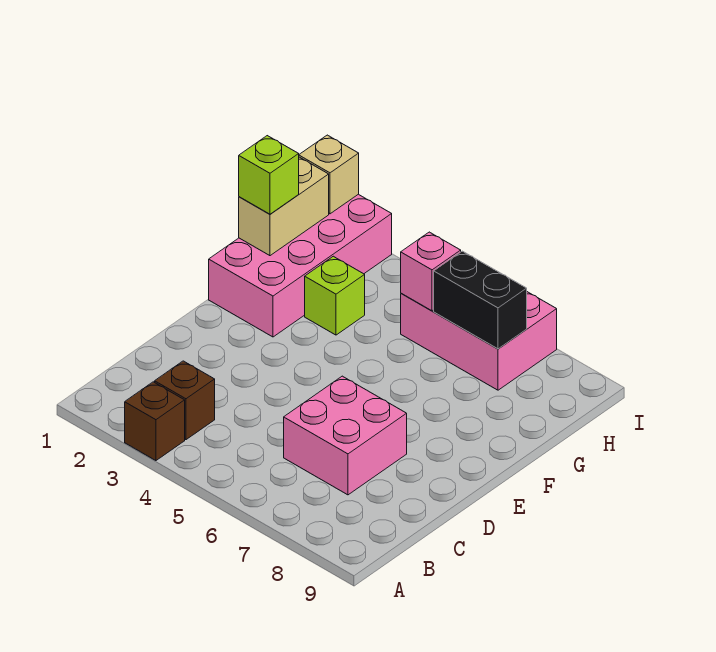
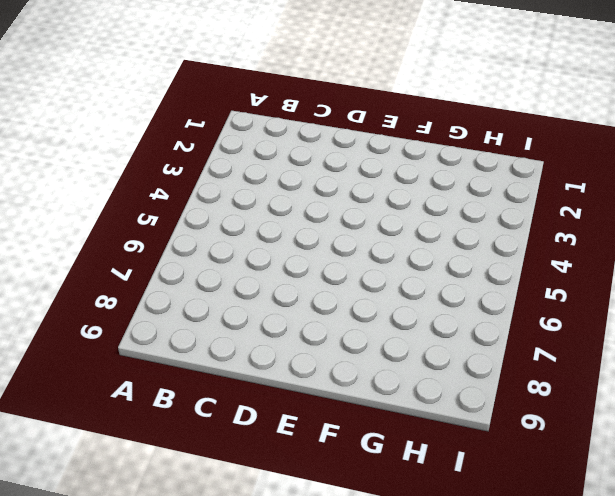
none -> brown brick A3 level 1
none -> brown brick B3 level 1

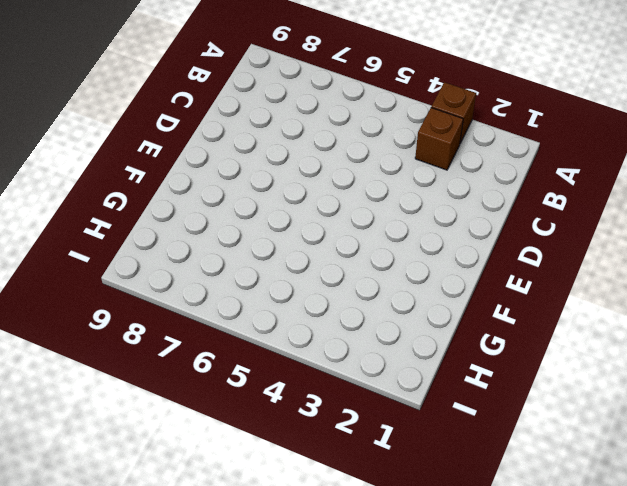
none -> pink brick C6:D7 level 1
none -> pink brick F1:I2 level 1

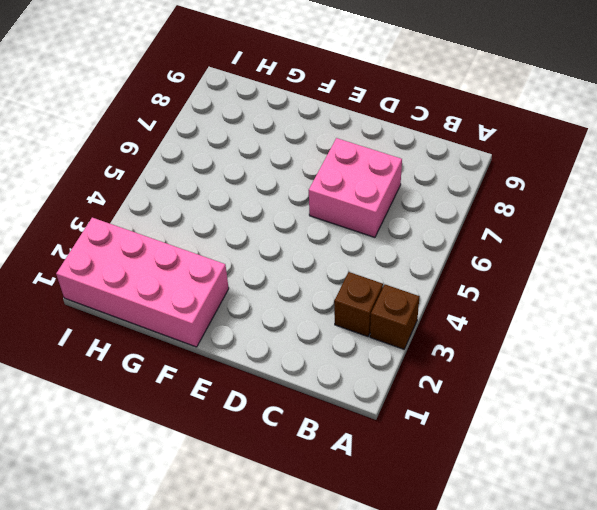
none -> lime brick G3 level 1
none -> pink brick H5:I7 level 1

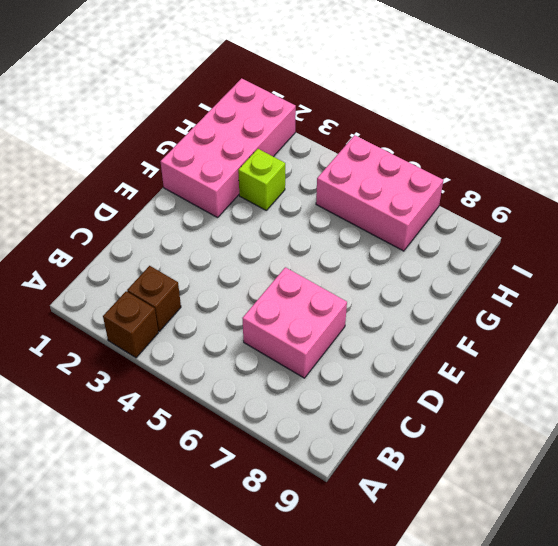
none -> tan brick G1:H1 level 2
none -> pink brick H5 level 2

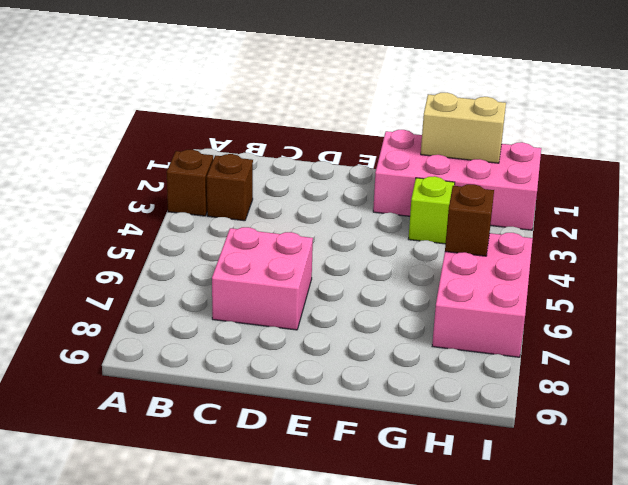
brown brick H5 level 2 -> pink brick H5 level 2
none -> black brick H6:H7 level 2
none -> tan brick I1 level 2

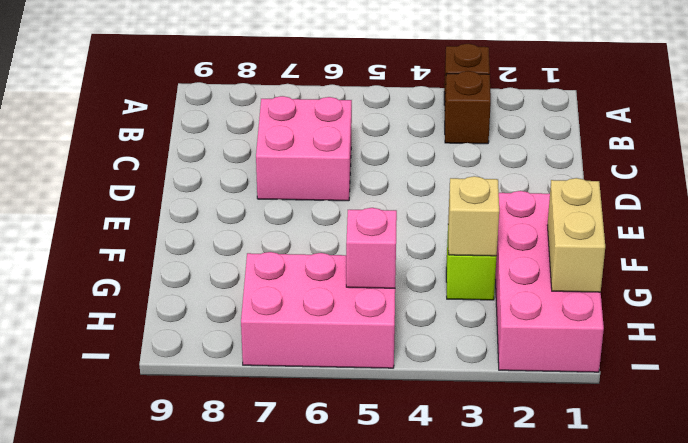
tan brick G3 level 2 -> tan brick I1 level 2
none -> black brick H6:H7 level 2
none -> lime brick G1 level 3

